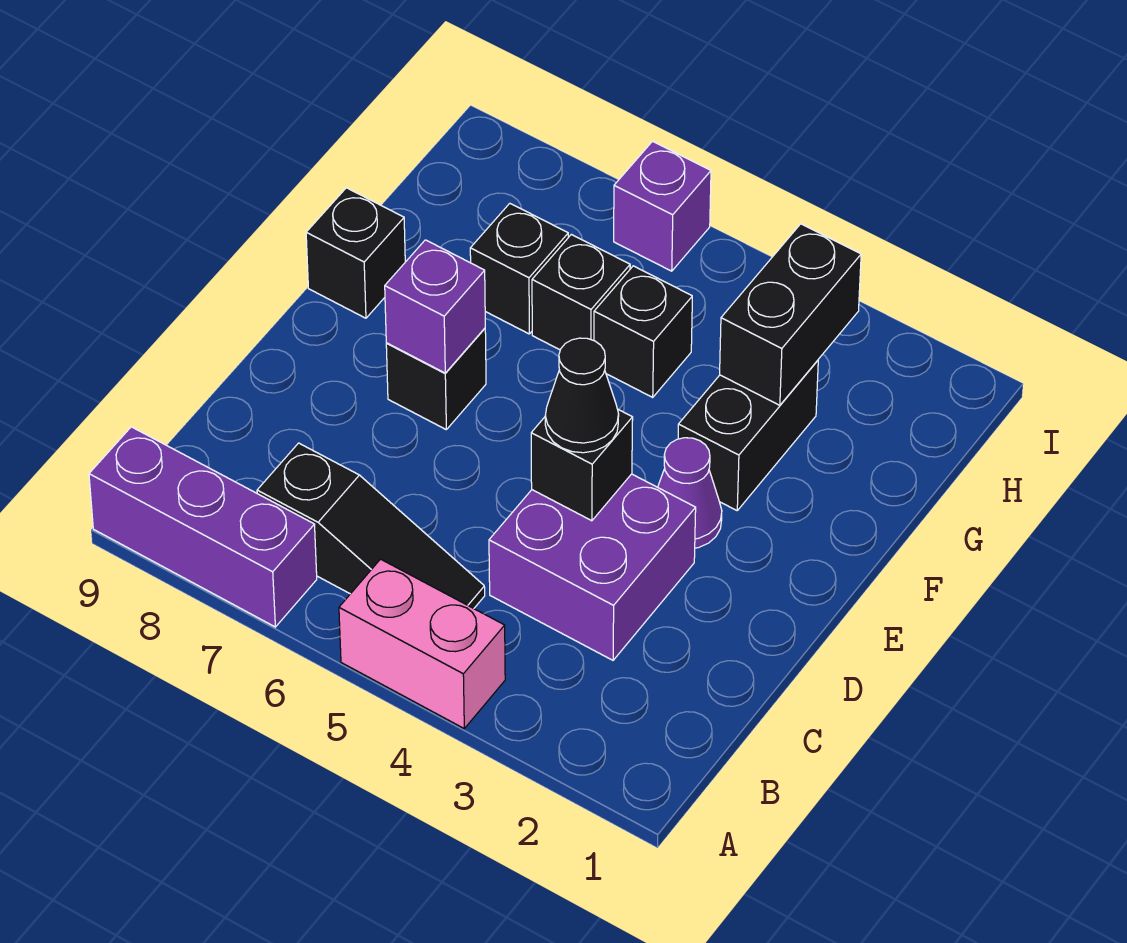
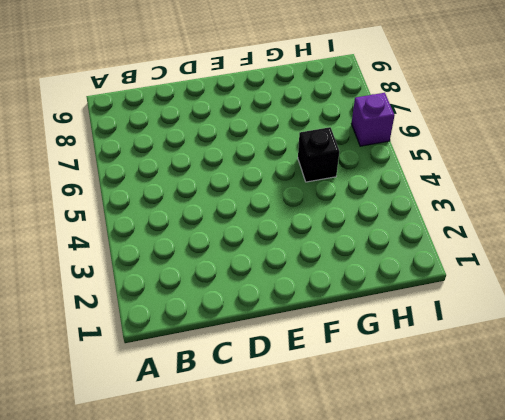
none -> pink brick A4:A5 level 1
none -> purple brick A7:A9 level 1
none -> black slope B5:B7 level 1 top 7

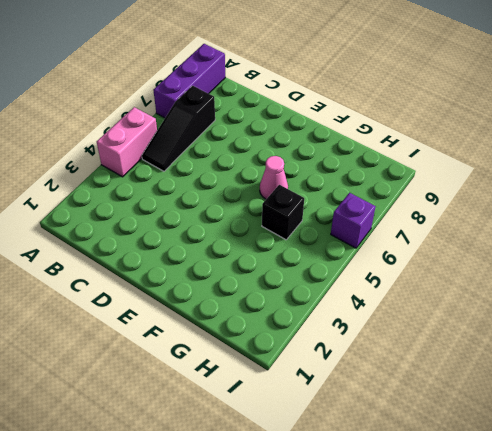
pink cone F6 level 1 -> none
none -> purple brick C3:D4 level 1
none -> purple cone E3 level 1
none -> black brick E7 level 1

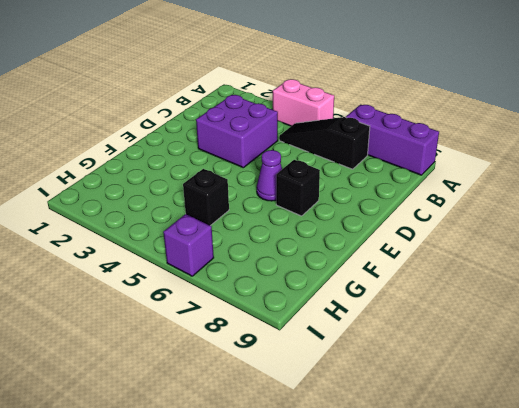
purple cone E6 level 1 -> purple cone E3 level 1
none -> black brick F3:G3 level 1
none -> black brick F9 level 1
none -> black brick G6 level 1

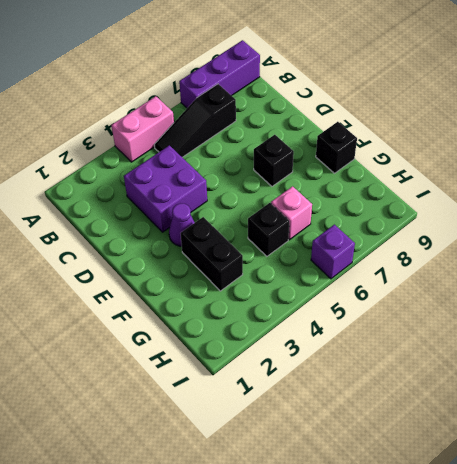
pink brick G6 level 1 -> black brick G6 level 1
none -> black brick G7 level 1
none -> black brick D4 level 2
none -> purple brick E7 level 2

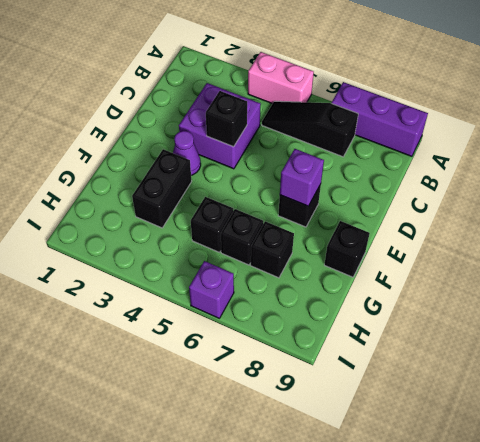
none -> black brick G3:H3 level 2
none -> black cone D4 level 3

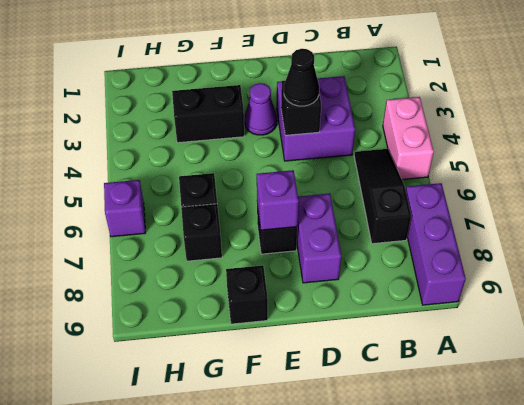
purple brick D7:D8 level 1 -> none
none -> black brick G5 level 1
none -> black brick G3:H3 level 2

